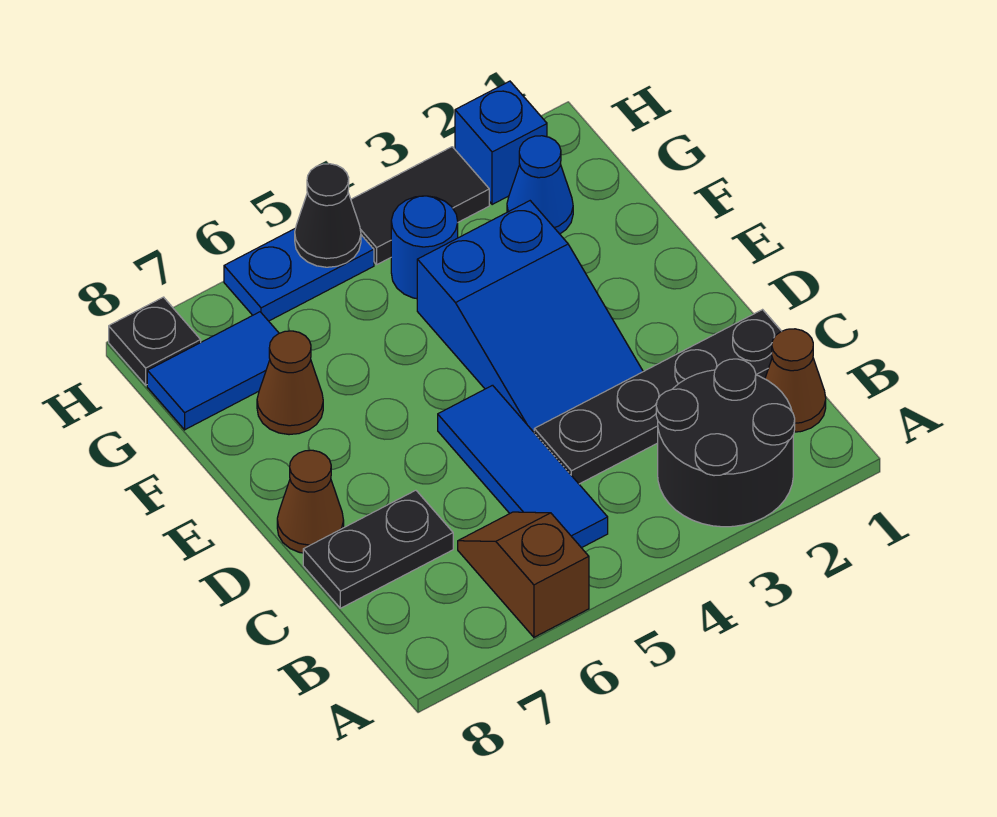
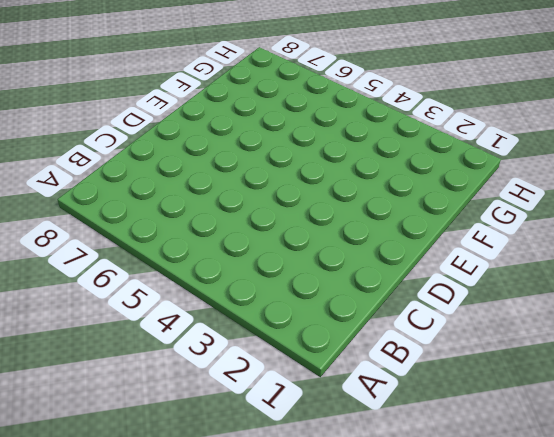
none -> black round brick A2:B3 level 1
none -> brown slope A6:B6 level 1 top A
none -> brown cone B1 level 1

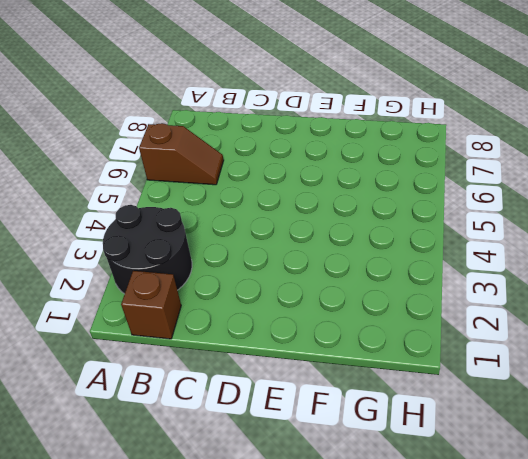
brown brick B1 level 1 -> brown cone B1 level 1
none -> blue tile B5:D5 level 1
none -> black plate C1:C4 level 1
none -> black plate C7:C8 level 1

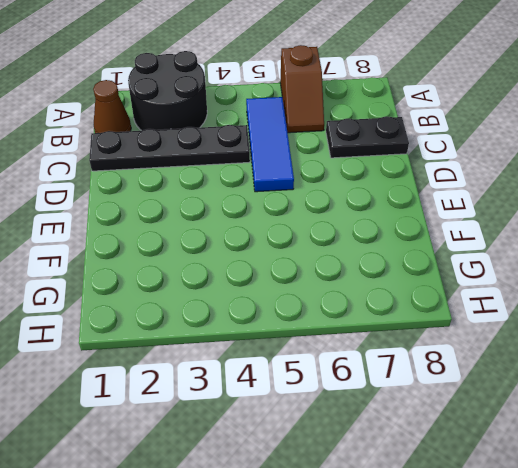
none -> blue slope D3:F4 level 1 top F
none -> brown cone D8 level 1
none -> brown cone F7 level 1

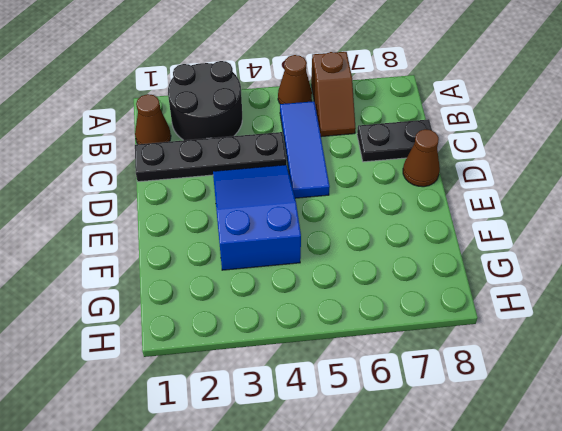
brown cone A5 level 1 -> brown cone F7 level 1
none -> blue cone G2 level 1
none -> blue round brick G4 level 1
none -> blue tile G7:G8 level 1

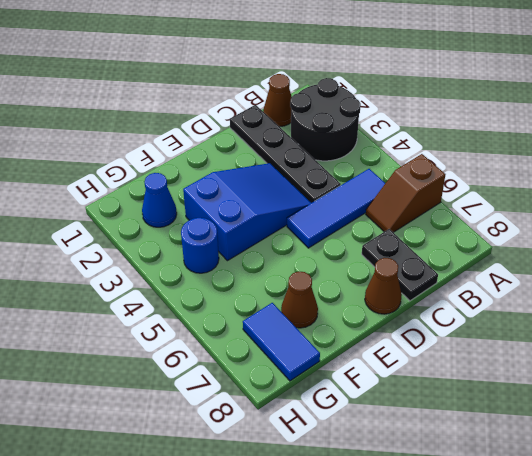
none -> blue brick H2 level 1
none -> black tile H3:H4 level 1
none -> blue plate H5:H6 level 1

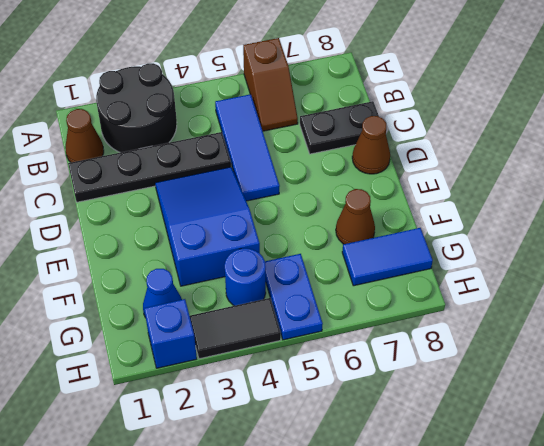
blue plate G5:H5 level 1 -> blue plate H5:H6 level 1
none -> black plate H8 level 1
none -> black cone H5 level 2

